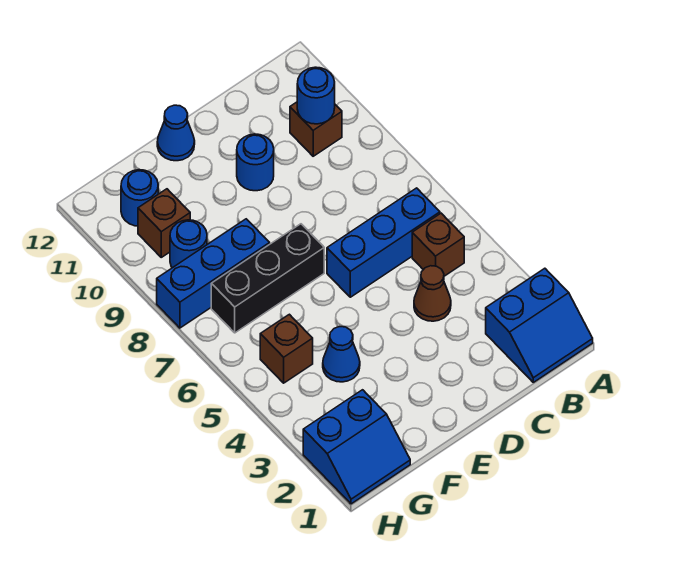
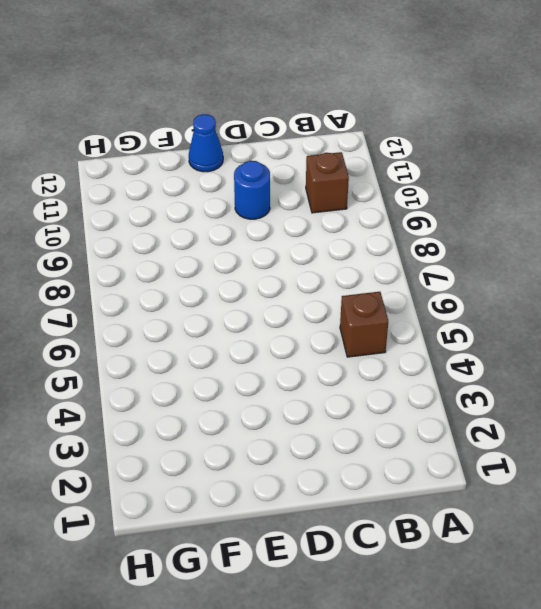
none -> blue slope A1:B2 level 1 top 2
none -> blue brick B6:D6 level 1
none -> brown cone C4 level 1

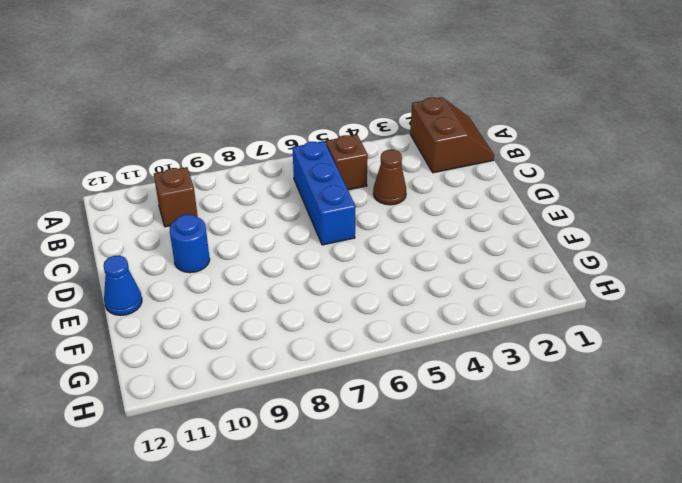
brown slope A1:B2 level 1 top 2 -> blue slope A1:B2 level 1 top 2
none -> black brick E7:G7 level 1
none -> blue cone F4 level 1
none -> blue brick F8:H8 level 1

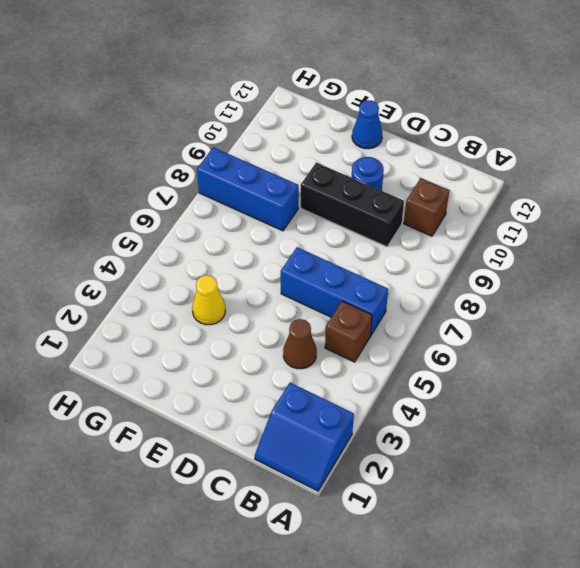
black brick C9:E9 level 1 -> black brick E7:G7 level 1
yellow cone F4 level 1 -> blue cone F4 level 1
none -> blue slope G1:H2 level 1 top 2
none -> brown brick G5 level 1
none -> blue round brick G9 level 1

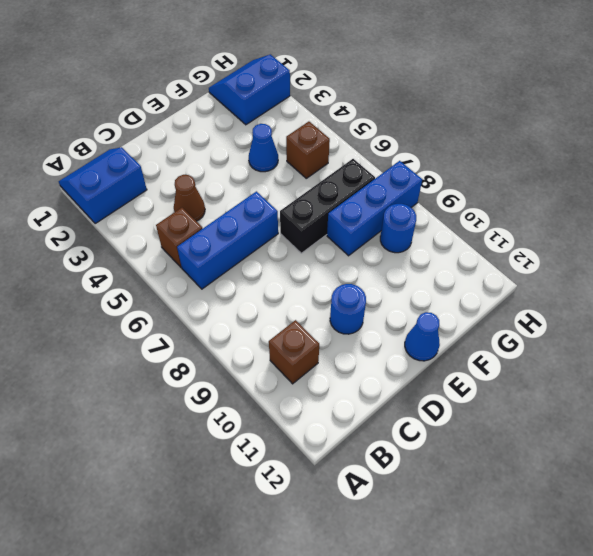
none -> brown brick G10 level 1
none -> blue round brick G11 level 1
none -> blue round brick B10 level 2

